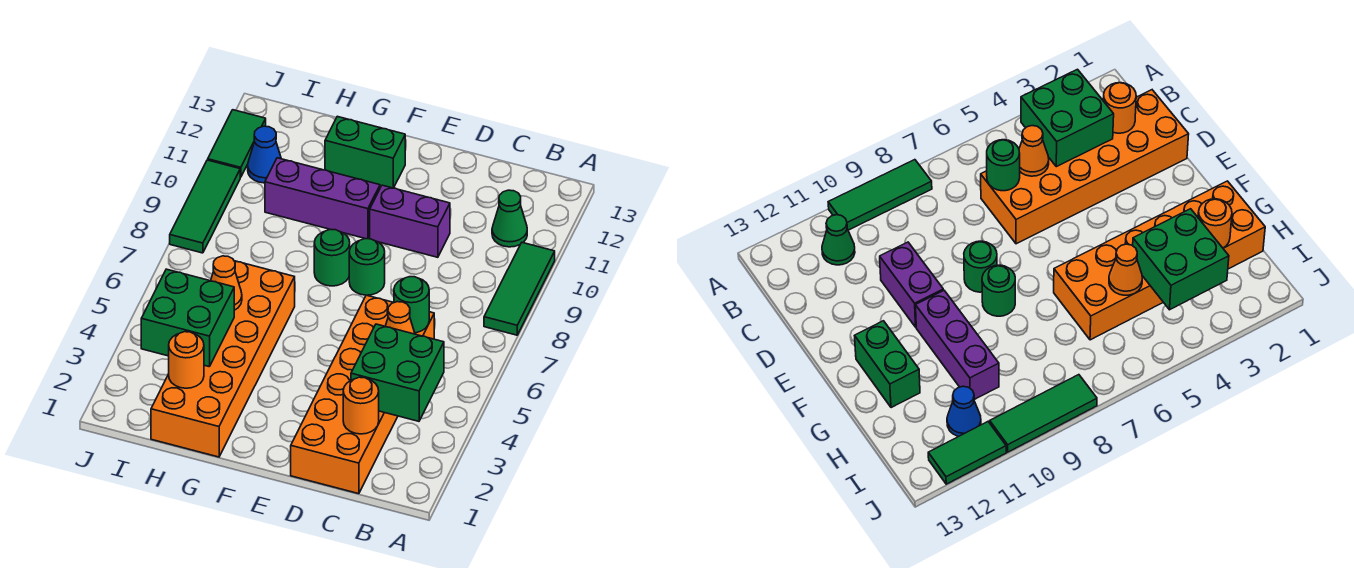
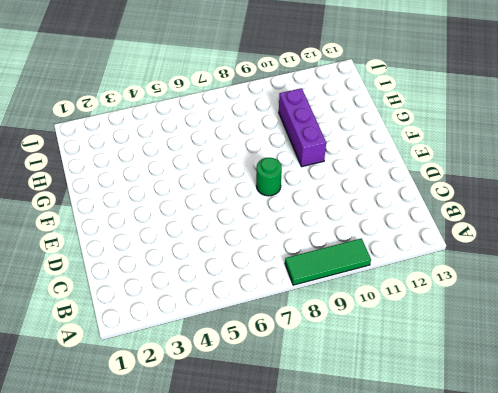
none -> green cone B11 level 1
none -> orange brick C1:D6 level 1
none -> purple brick D10:E10 level 1

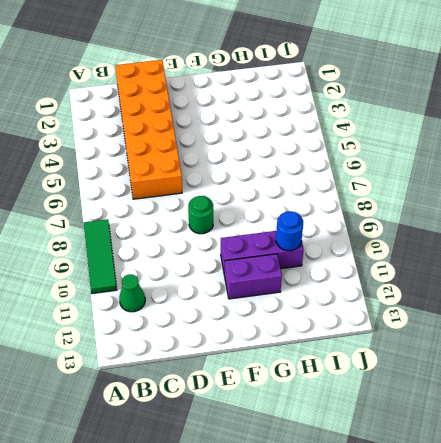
purple brick F11:G11 level 1 -> purple brick D10:E10 level 1
blue round brick H10 level 2 -> none
none -> green round brick F8 level 1
none -> green brick F12:G12 level 1
none -> orange brick G1:H6 level 1

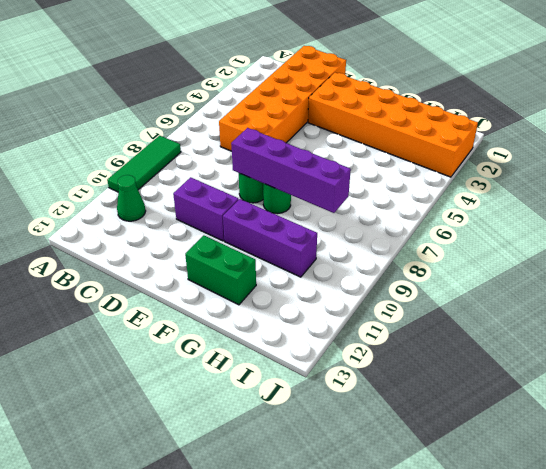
orange brick E2:J3 level 1 -> orange brick G1:H6 level 1
purple brick E8:H8 level 2 -> none
none -> blue cone I11 level 1
none -> green tile J8:J10 level 1
none -> green tile J11:J12 level 1

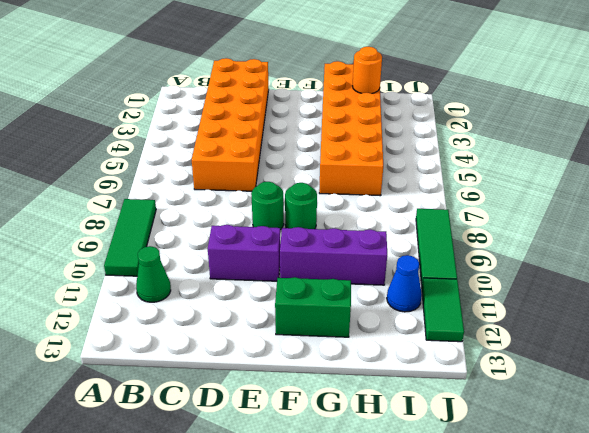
none -> green brick B3:C4 level 2
none -> orange round brick C2 level 2
none -> orange cone C5 level 2

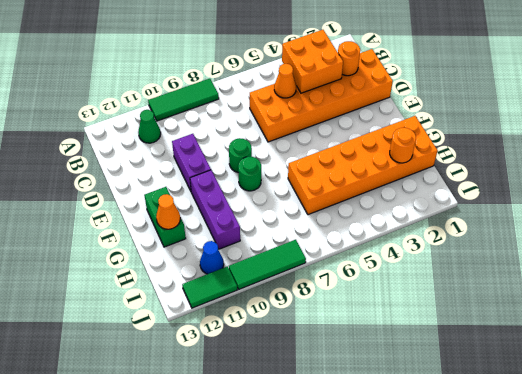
orange brick B3:C4 level 2 -> green brick B3:C4 level 2
orange cone G12 level 2 -> orange cone H5 level 2
none -> green round brick C6 level 2
none -> green brick H3:I4 level 2

